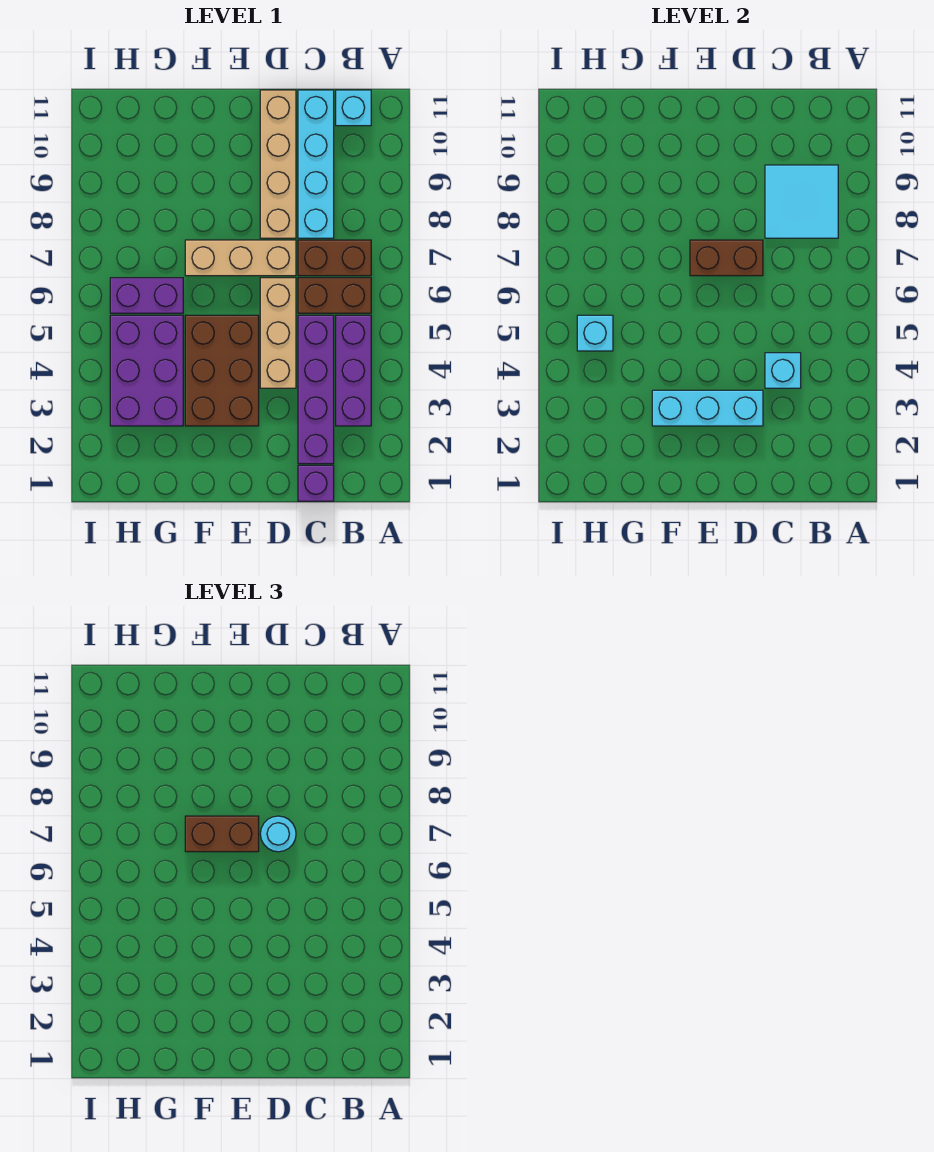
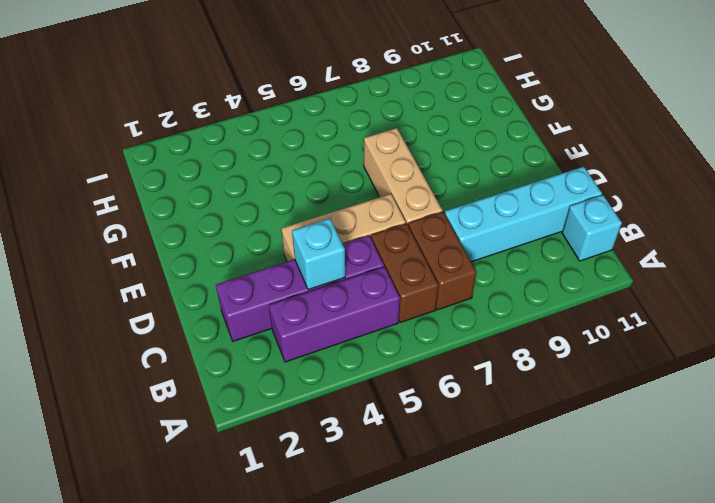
none -> purple brick C1 level 1
none -> tan brick D8:D11 level 1
none -> brown brick E3:F5 level 1

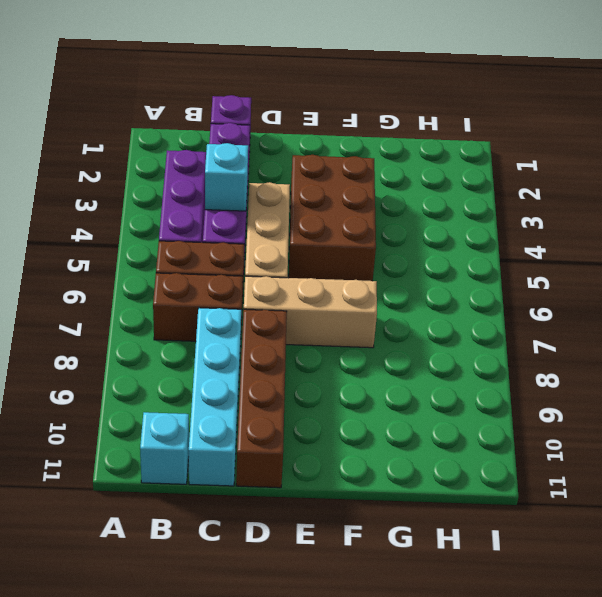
brown brick D8:D11 level 1 -> tan brick D8:D11 level 1
none -> purple brick G3:H5 level 1
none -> purple brick G6:H6 level 1
none -> cyan tile B8:C9 level 2

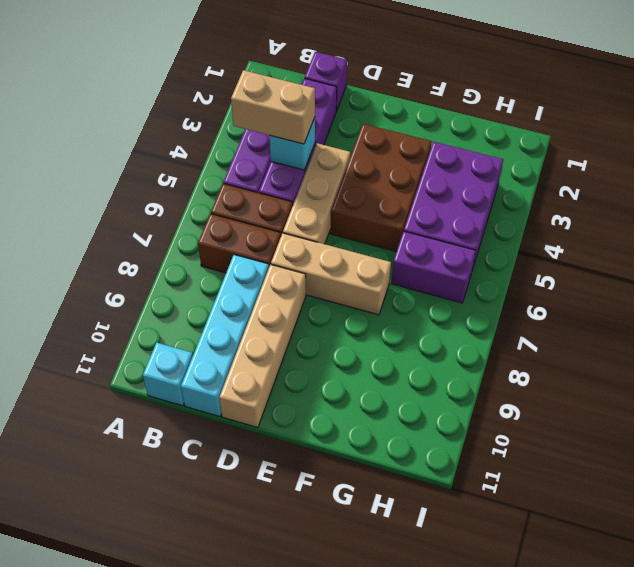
tan brick B4:C4 level 3 -> none
none -> cyan tile B8:C9 level 2
none -> cyan brick D3:F3 level 2
none -> brown brick D7:E7 level 2

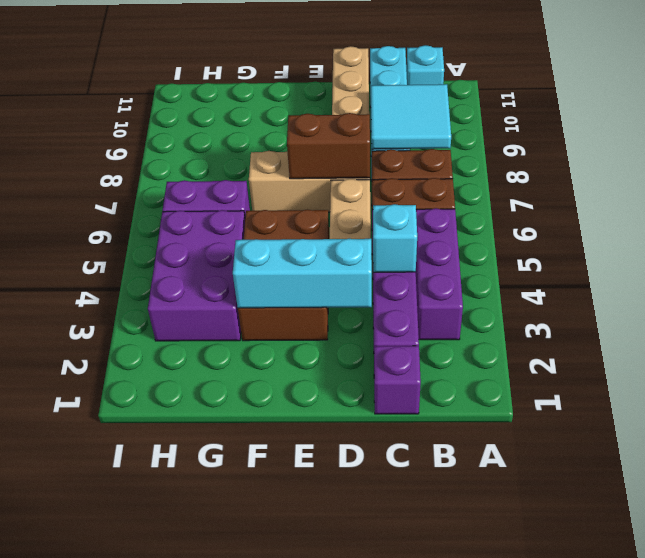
none -> cyan brick H5 level 2
none -> cyan round brick D7 level 3
none -> brown brick E7:F7 level 3

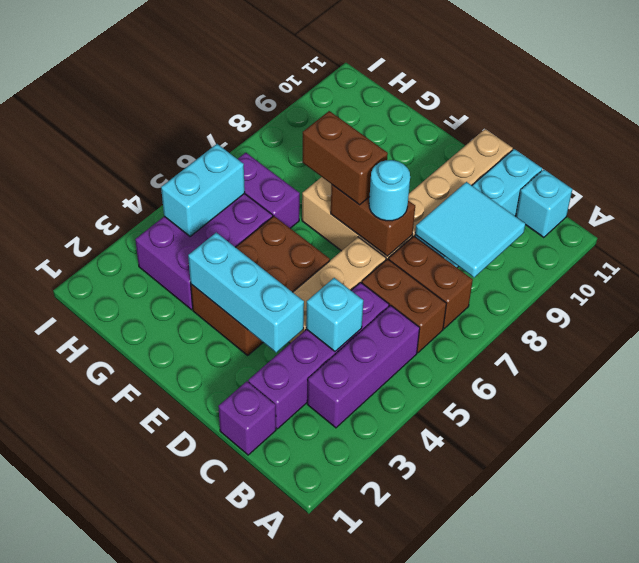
cyan brick H4:H5 level 2 -> cyan brick H5 level 2

